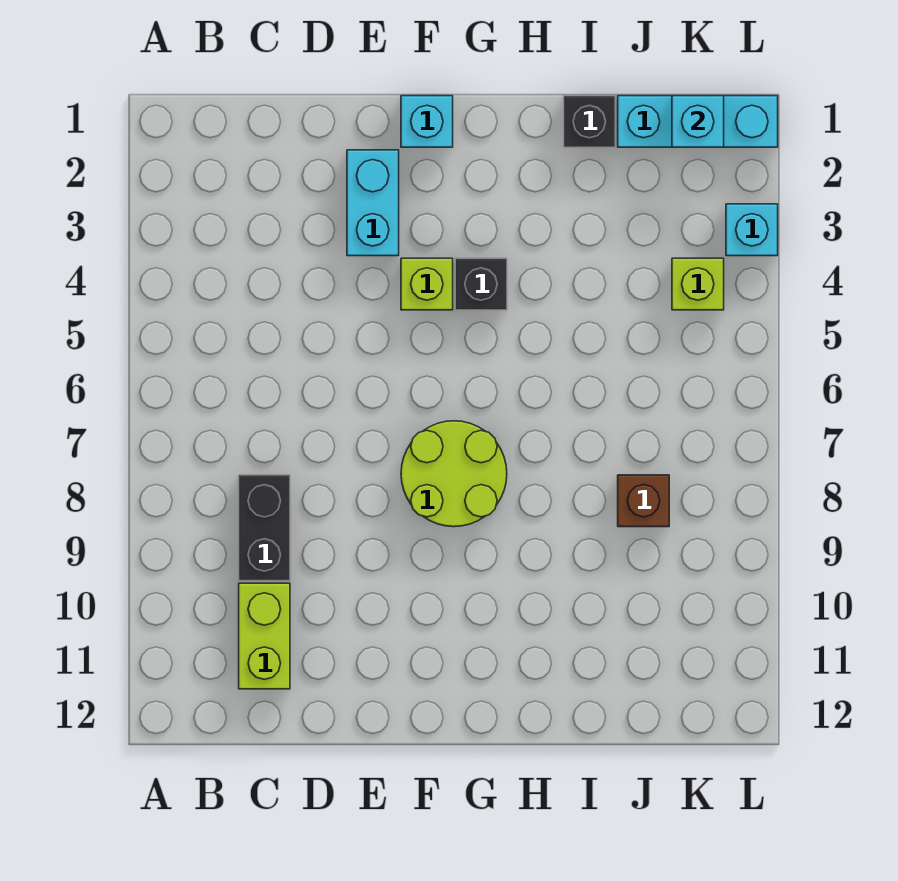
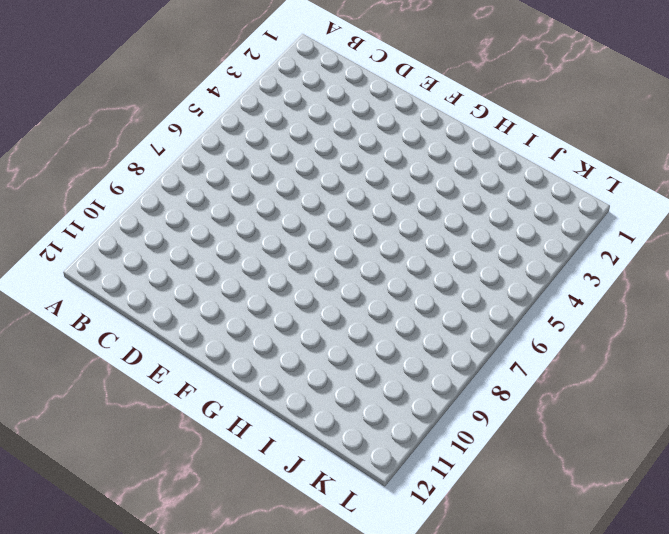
none -> black brick C8:C9 level 1
none -> lime brick C10:C11 level 1
none -> cyan brick E2:E3 level 1

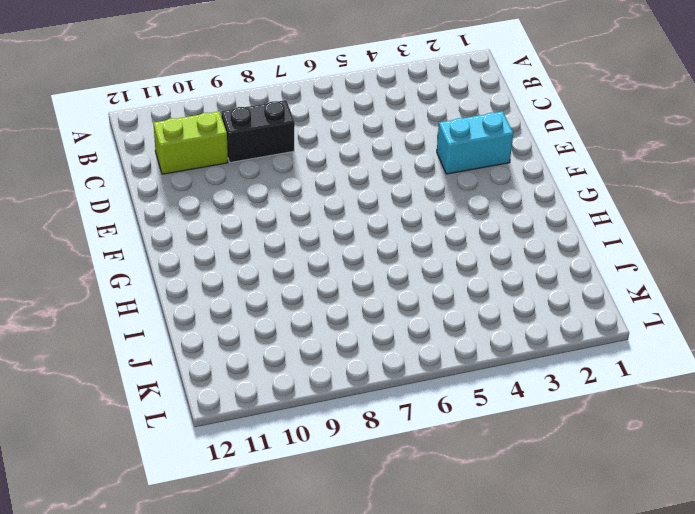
none -> cyan brick F1 level 1
none -> lime brick F4 level 1
none -> lime round brick F7:G8 level 1

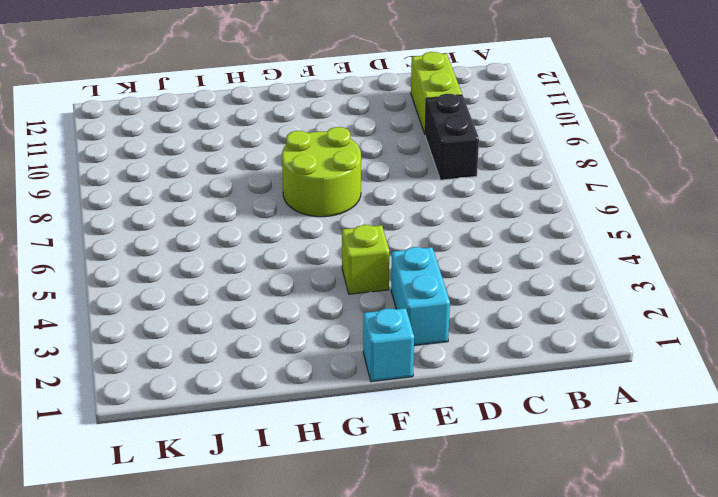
none -> black brick G4 level 1
none -> black brick I1 level 1
none -> cyan brick J1:L1 level 1

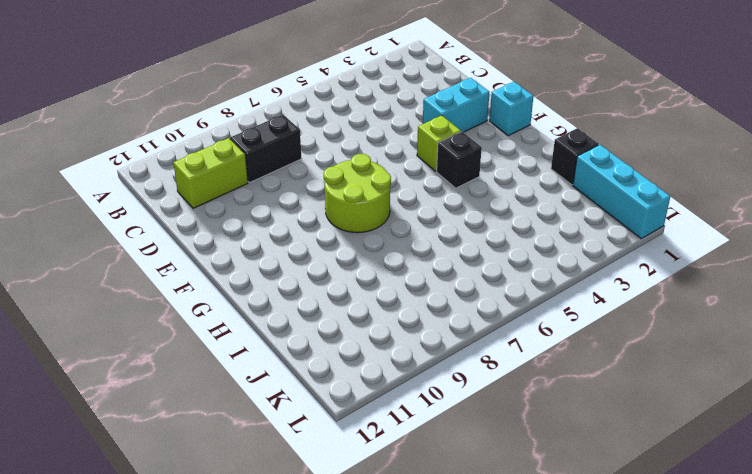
none -> brown brick J8 level 1
none -> lime brick K4 level 1
none -> cyan brick L3 level 1

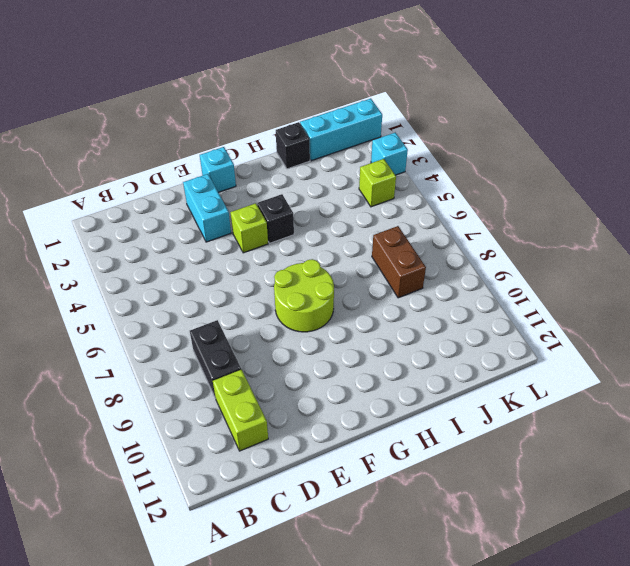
brown brick J7:J8 level 1 -> brown brick J8 level 1
none -> cyan brick K1 level 2

